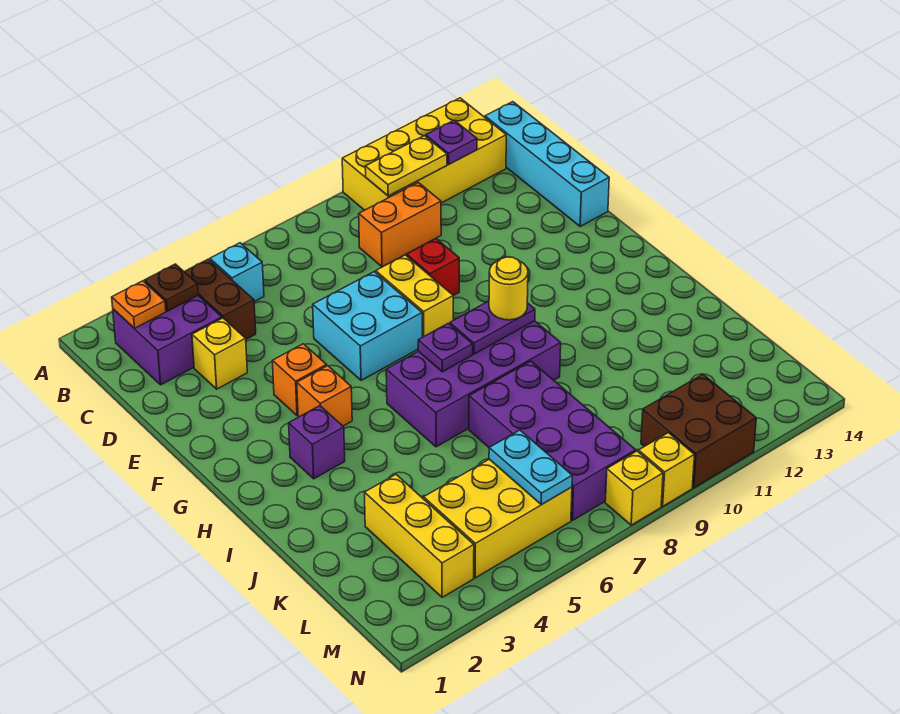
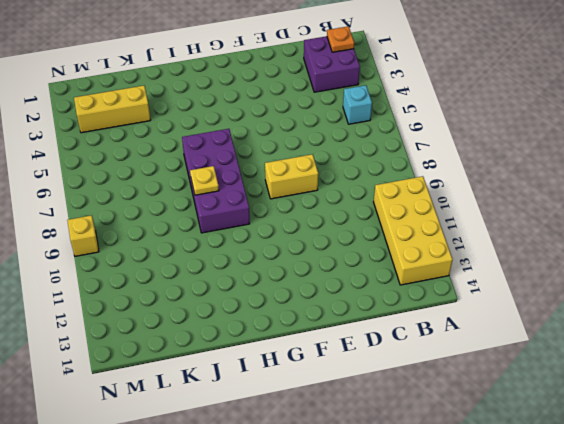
yellow plate I8 level 2 -> none
none -> brown brick B4:C4 level 1
none -> cyan brick B14:E14 level 1
none -> orange brick C9:C10 level 1

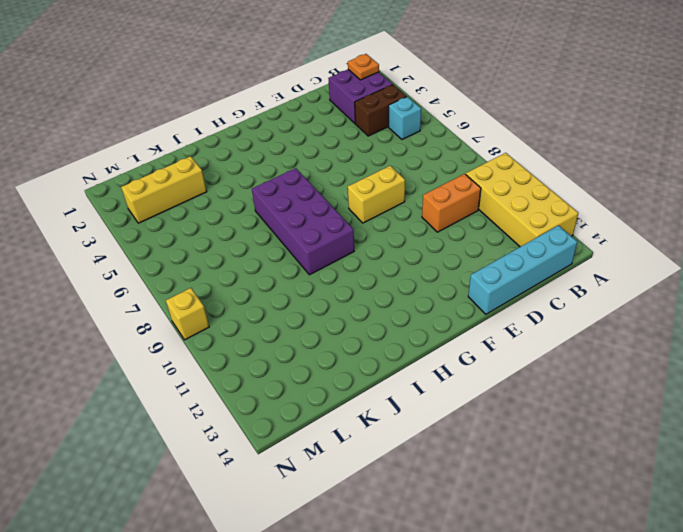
orange brick C10:D10 level 1 -> orange brick C9:C10 level 1
none -> yellow brick D3 level 1
none -> cyan brick E6:F7 level 1
none -> red brick E9 level 1

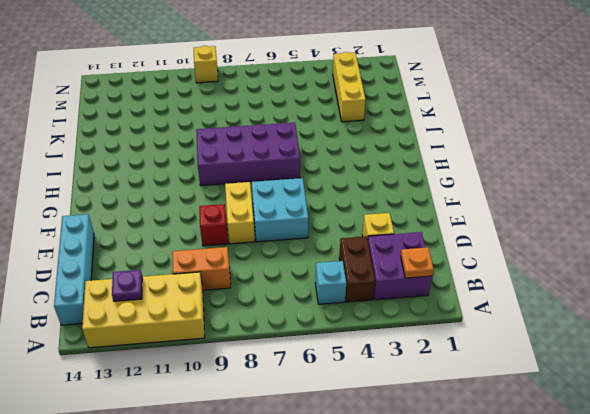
none -> orange brick F4 level 1
none -> orange brick G4 level 1
none -> purple brick H3 level 1

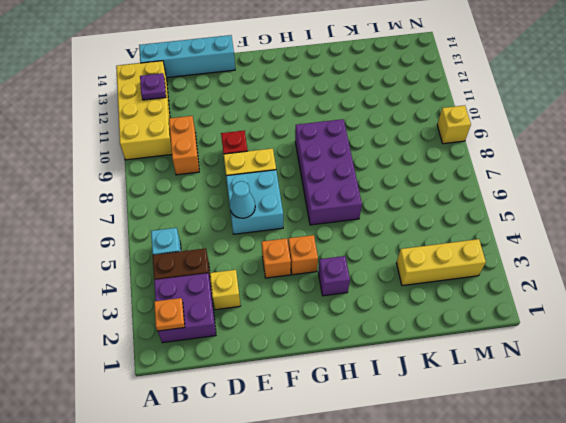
cyan cone E6 level 2 -> none
none -> purple brick J7:M8 level 1
none -> yellow brick L4:M6 level 1
none -> brown brick M10:N11 level 1

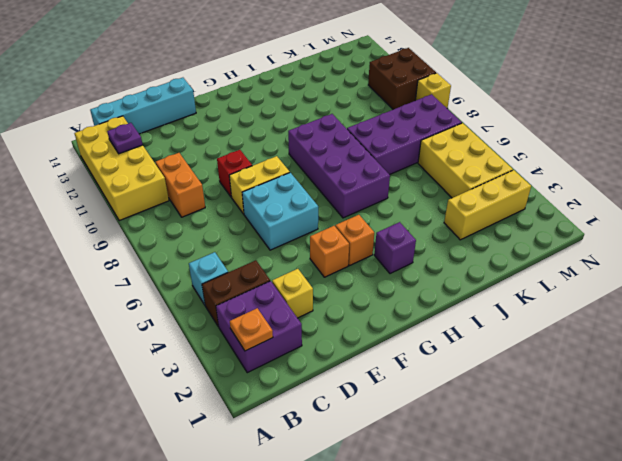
none -> yellow brick N8 level 1
none -> brown plate B3 level 2
none -> yellow plate B10:B11 level 2

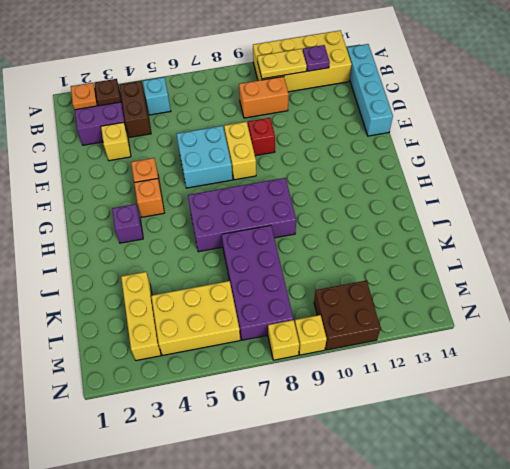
none -> purple plate H7 level 2
none -> purple plate H8:H9 level 2
none -> cyan plate L6:M6 level 2

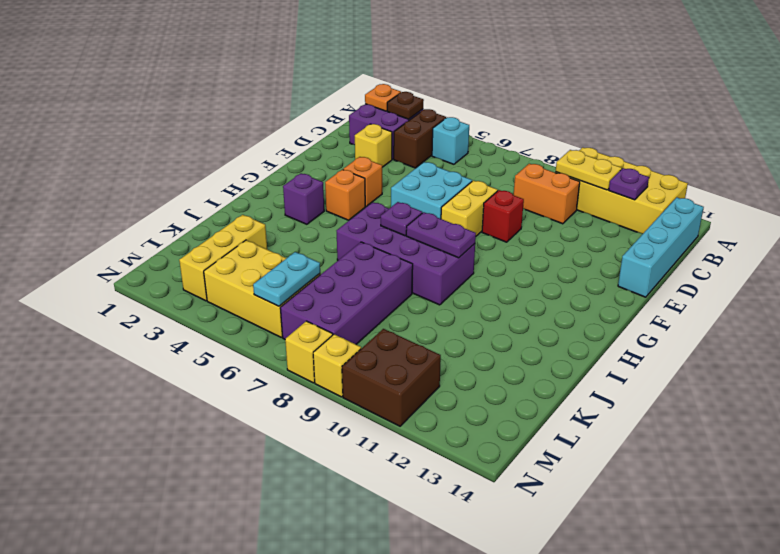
none -> yellow round brick H9 level 3

